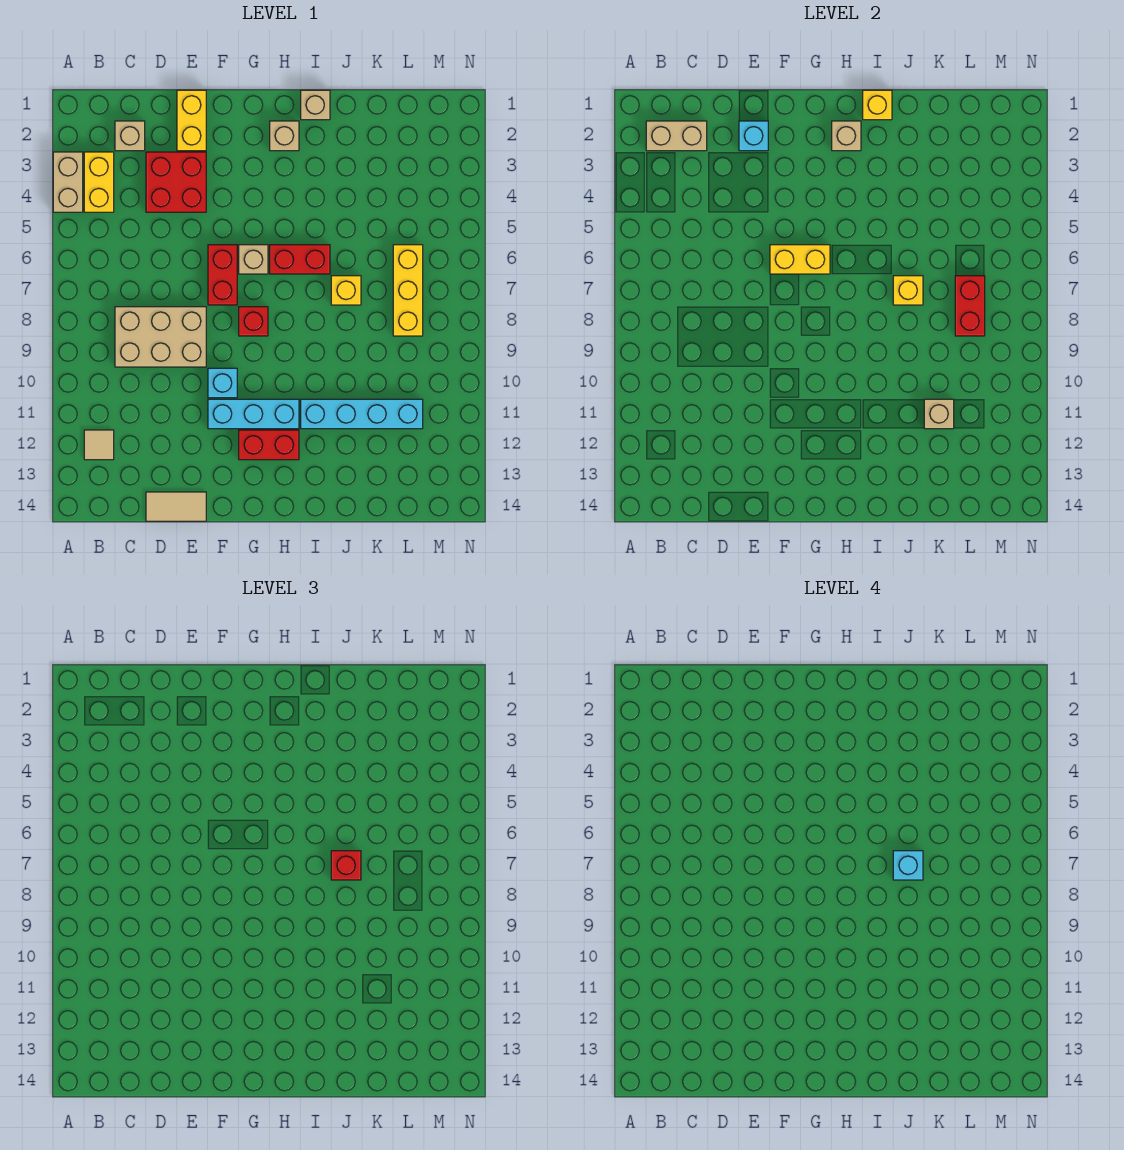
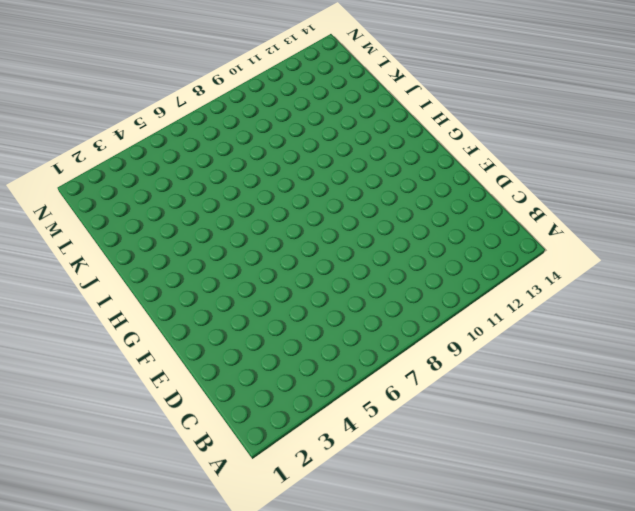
none -> tan brick A3:A4 level 1
none -> yellow brick B3:B4 level 1
none -> tan tile B12 level 1
none -> tan brick C2 level 1

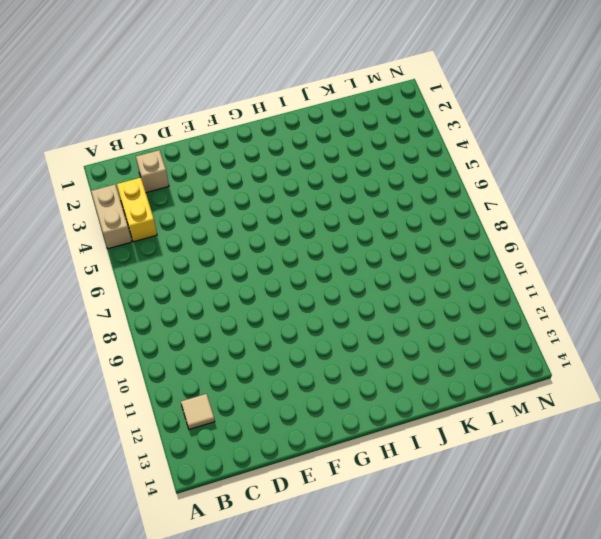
none -> tan brick C8:E9 level 1
none -> red brick D3:E4 level 1
none -> tan tile D14:E14 level 1
none -> yellow brick E1:E2 level 1

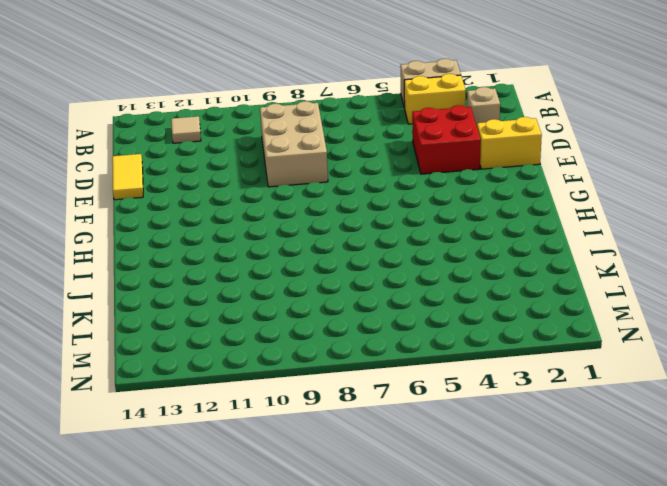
yellow tile D14:E14 level 1 -> tan tile D14:E14 level 1
none -> red brick F6:F7 level 1
none -> cyan brick F10 level 1
none -> cyan brick F11:H11 level 1
none -> tan brick G6 level 1

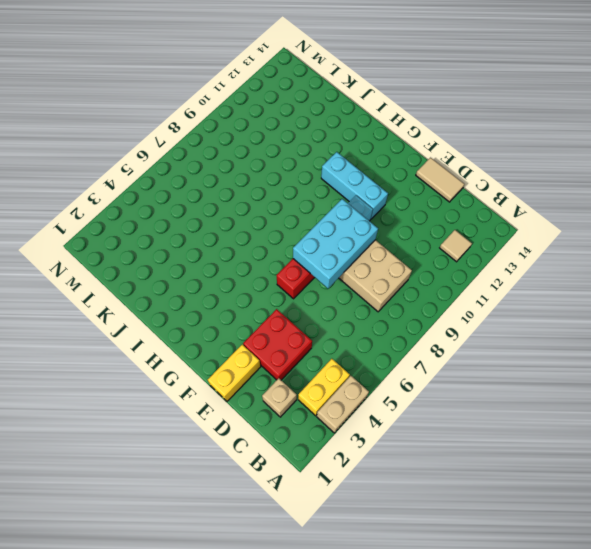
cyan brick E7:F9 level 2 -> none
none -> tan brick G6 level 1
none -> red brick G8 level 1
none -> red brick G12:H12 level 1
none -> tan brick H2 level 1

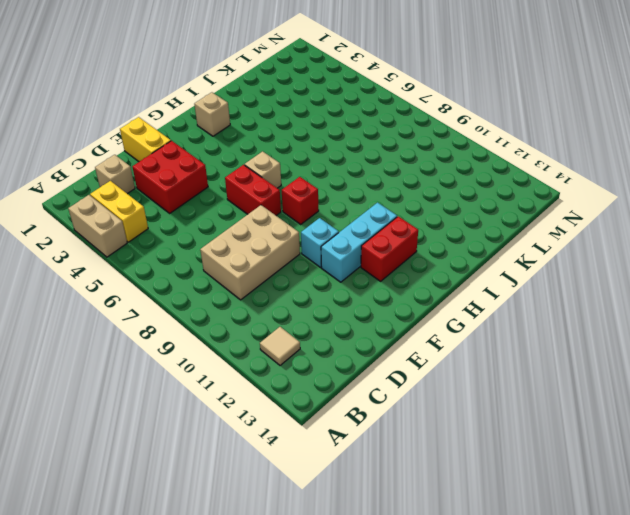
none -> tan tile D14:E14 level 1
none -> red brick H6:I6 level 1
none -> tan brick I1 level 1
none -> cyan brick I11:L11 level 1

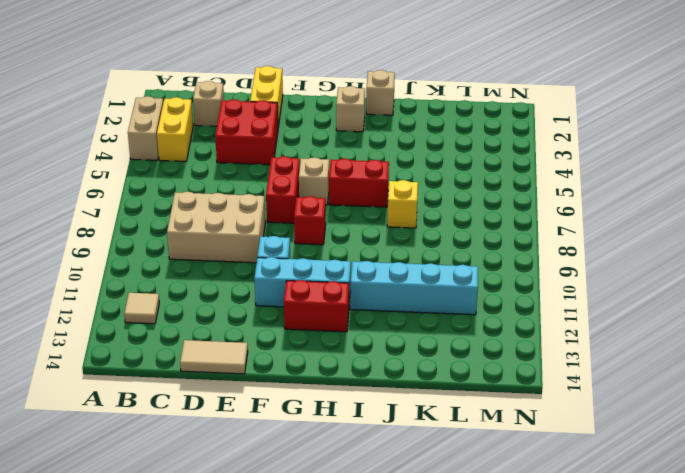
none -> yellow brick L6:L8 level 1
none -> tan brick B2:C2 level 2
none -> cyan brick E2 level 2
none -> yellow brick F6:G6 level 2

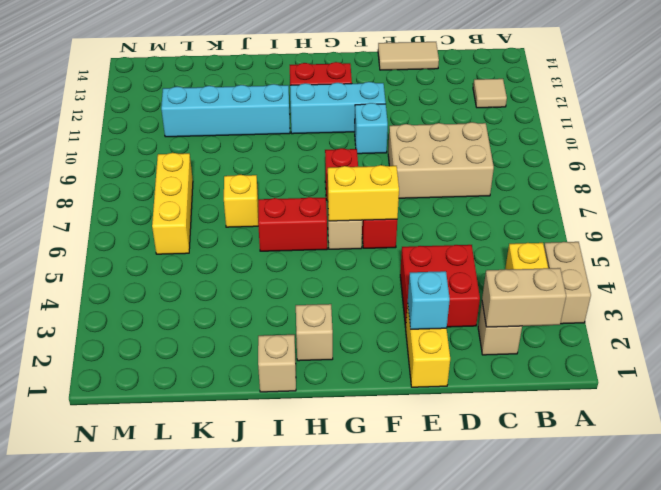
none -> tan brick H2 level 2
none -> yellow brick I1 level 2
none -> yellow brick J7 level 2
none -> tan brick K11 level 2

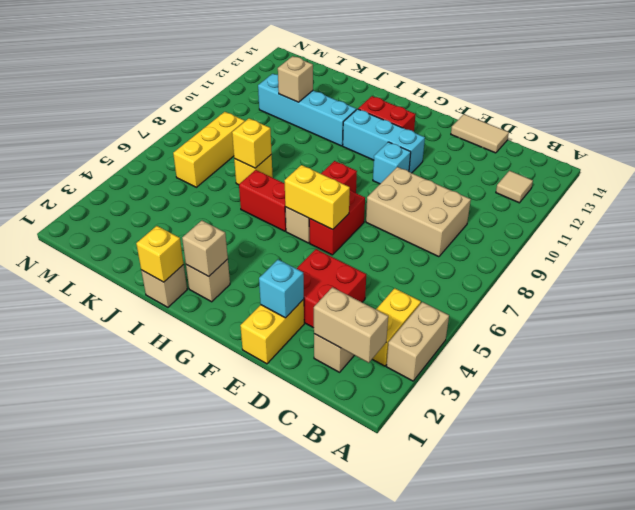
none -> red brick L7:L8 level 2
none -> red brick J7 level 3
none -> cyan brick J7 level 4

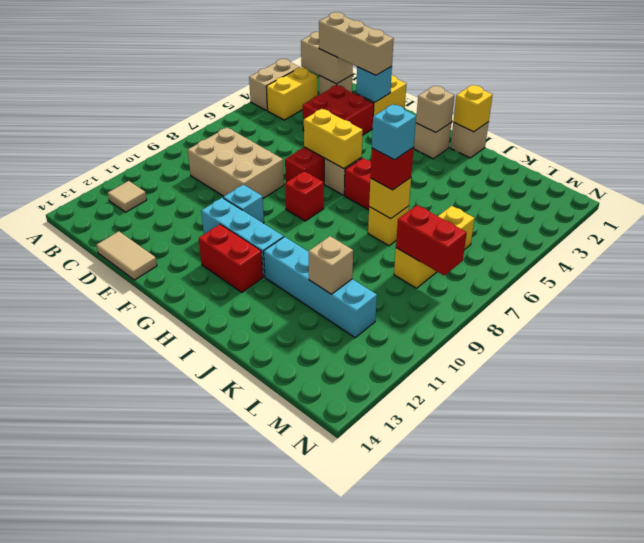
tan brick C2:E2 level 3 -> none
red brick L8:M8 level 2 -> red brick L7:L8 level 2

